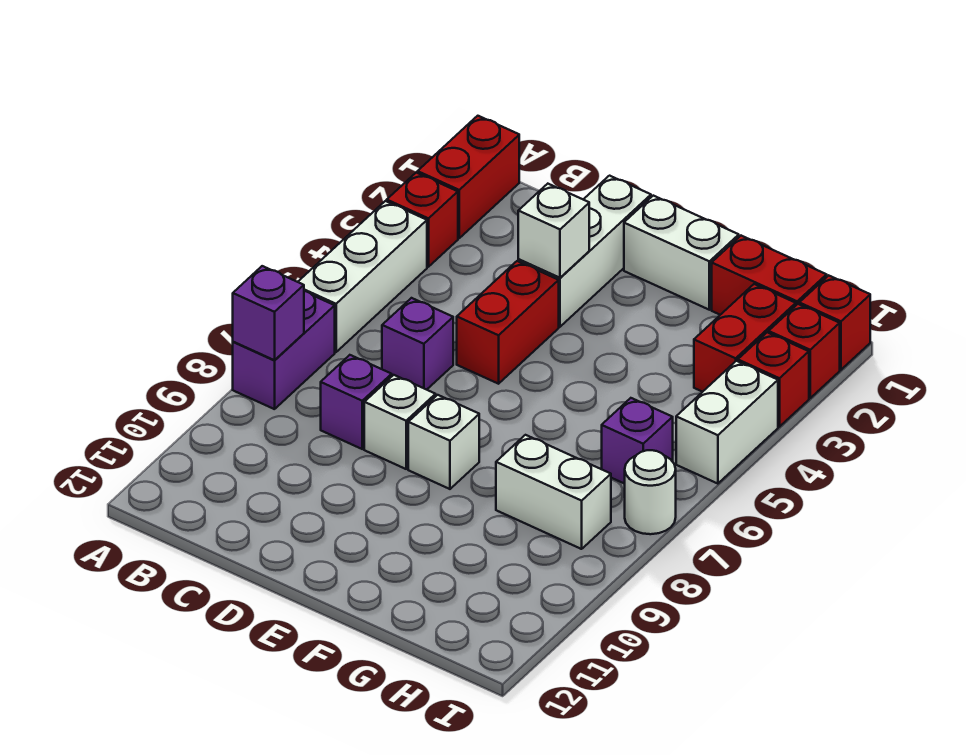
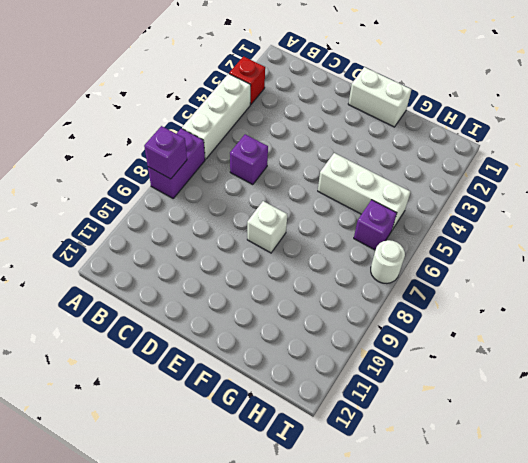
white brick F5:H5 level 1 -> white brick D1:D3 level 1
none -> red brick A1:A2 level 1
none -> purple brick C8 level 1
none -> red brick D4:D5 level 1

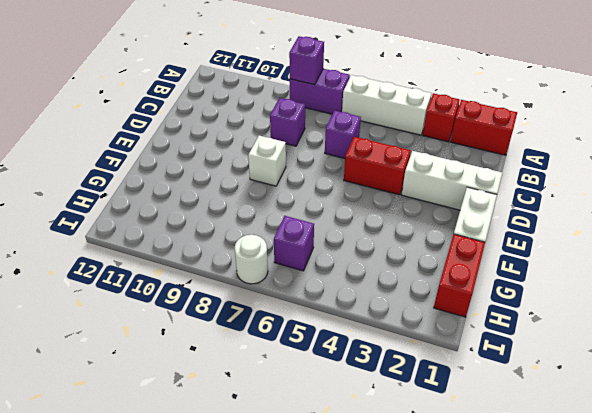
none -> white brick D8 level 1
none -> white brick G8:H8 level 1
none -> red brick H2:H3 level 1

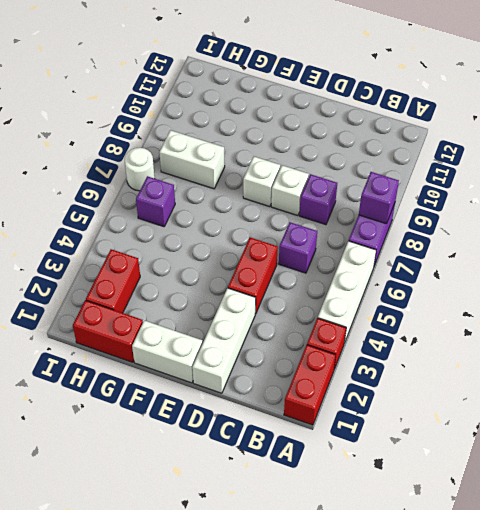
none -> red brick I1 level 1
none -> red brick I2 level 1
none -> red brick I3 level 1

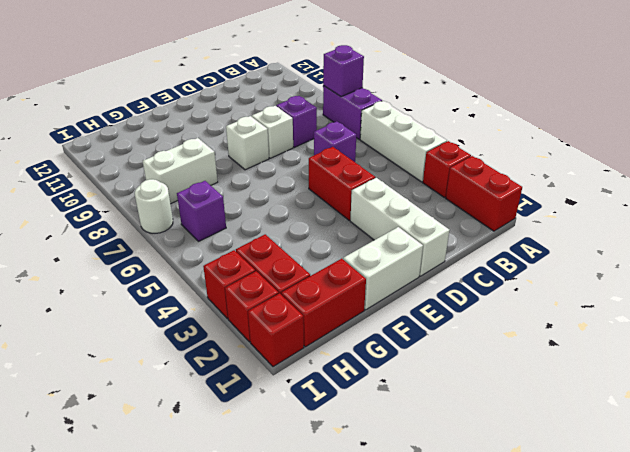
none -> white brick I4:I5 level 1
none -> white brick D3 level 2

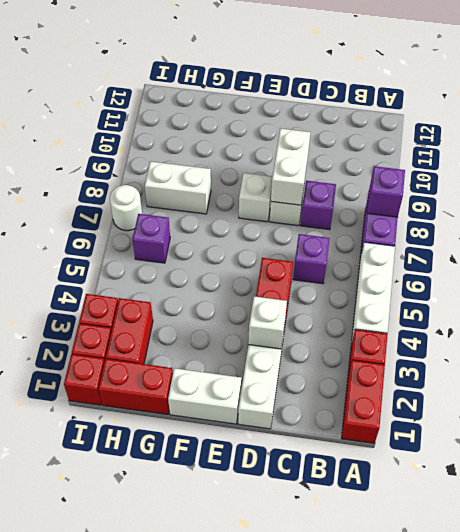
white brick D8:D9 level 2 -> white brick I4:I5 level 1

